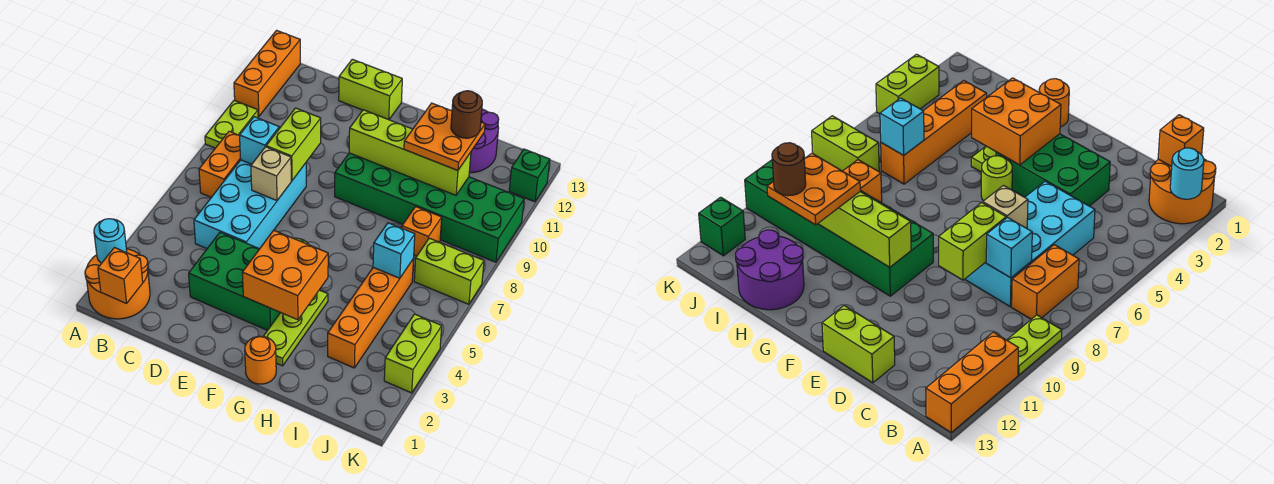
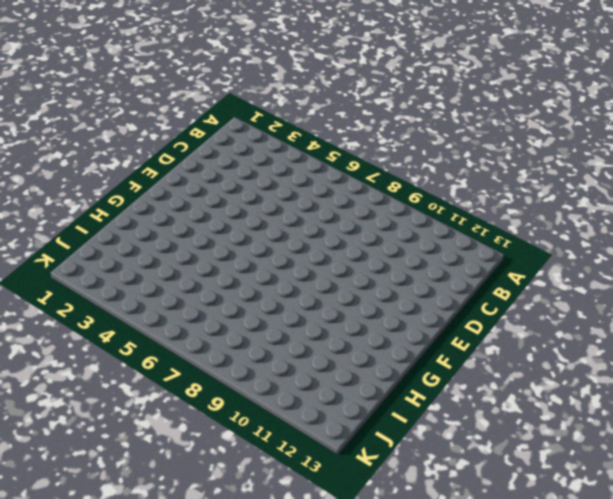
none -> orange round brick A1:B2 level 1
none -> lime plate A9:A10 level 1
none -> orange brick A11:A13 level 1

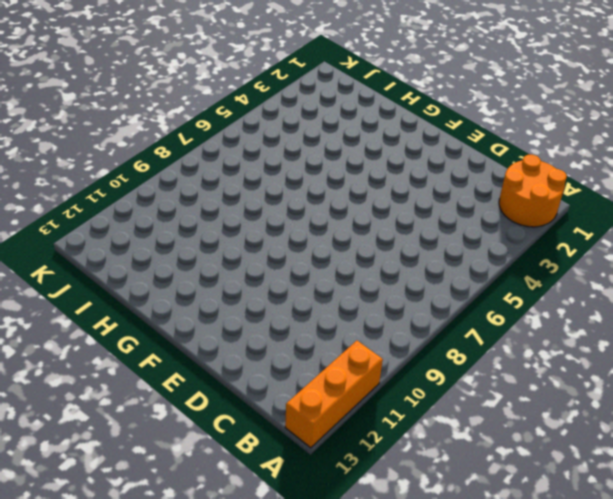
none -> lime plate A9:A10 level 1
none -> orange brick B7:B8 level 1
none -> cyan brick C5:D8 level 1

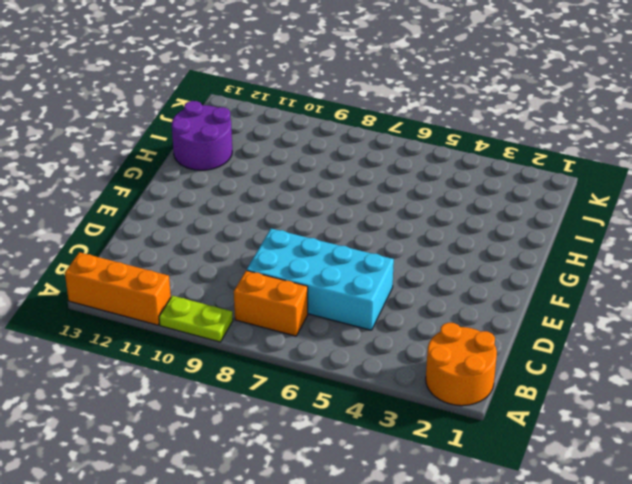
none -> green brick D3:F4 level 1
none -> lime brick D13:E13 level 1
none -> lime round brick F5 level 1

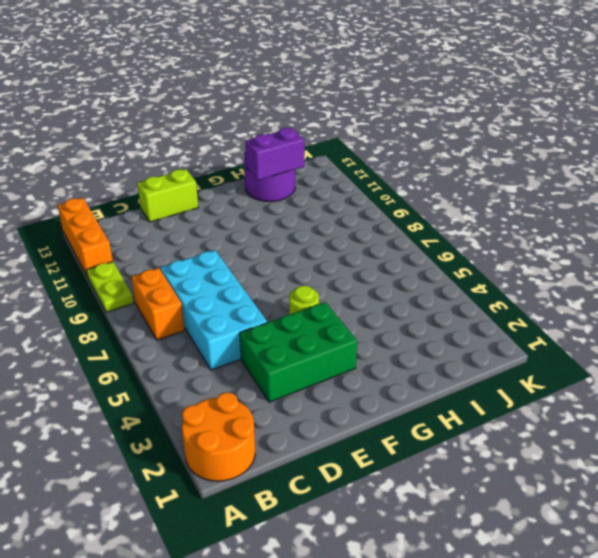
purple brick H12:I12 level 2 -> none
none -> green brick F9:K10 level 1
none -> orange round brick G1 level 1
none -> lime plate G2:G4 level 1

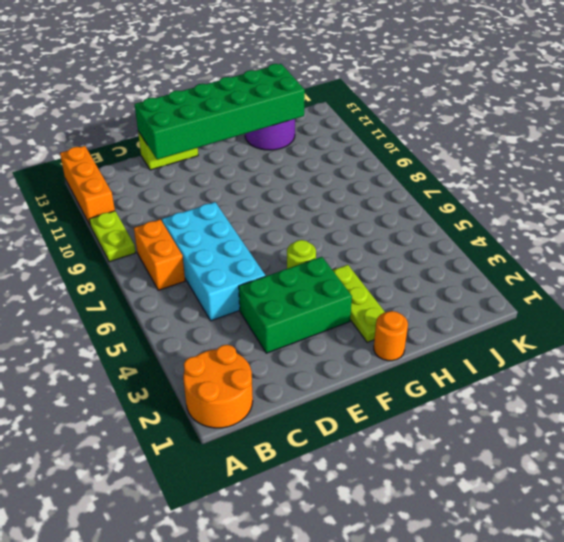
green brick D12:I13 level 2 -> green brick F9:K10 level 1
none -> orange brick I3:I6 level 1
none -> orange brick I8 level 1
none -> lime brick J7:K7 level 1

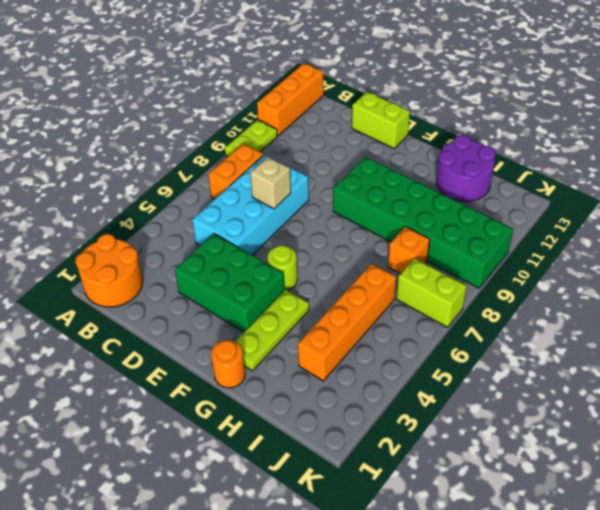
none -> lime brick K3:K4 level 1
none -> green brick K12 level 1
none -> cyan round brick A2 level 2

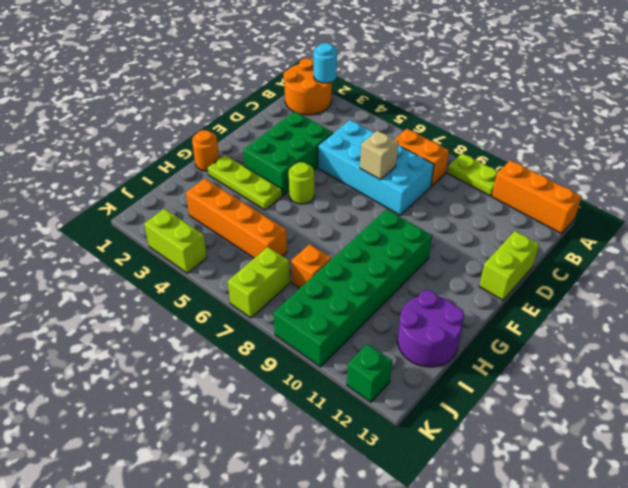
none -> orange brick B1 level 2
none -> cyan brick C8 level 2
none -> lime brick D8:D9 level 2

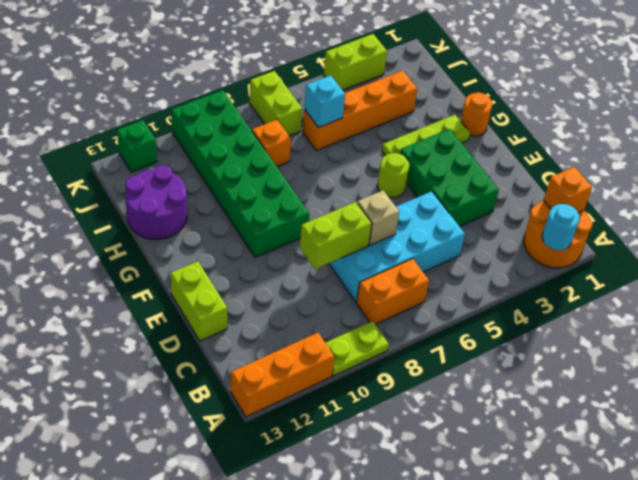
none -> cyan brick C8 level 2
none -> orange brick F3:G4 level 2
none -> lime brick F10:I10 level 2

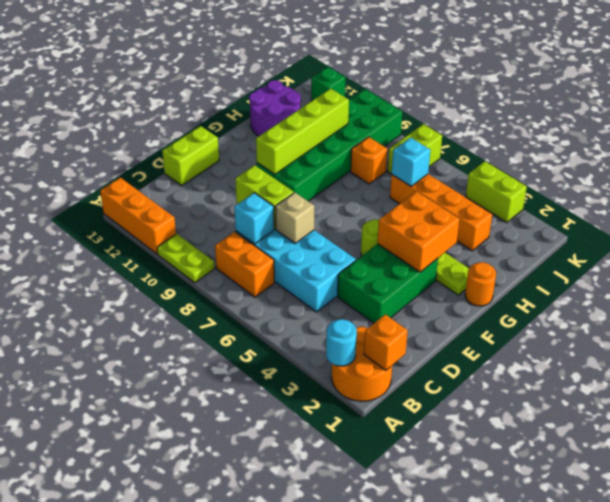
none -> orange plate H10:I11 level 3
none -> brown round brick I11 level 4

